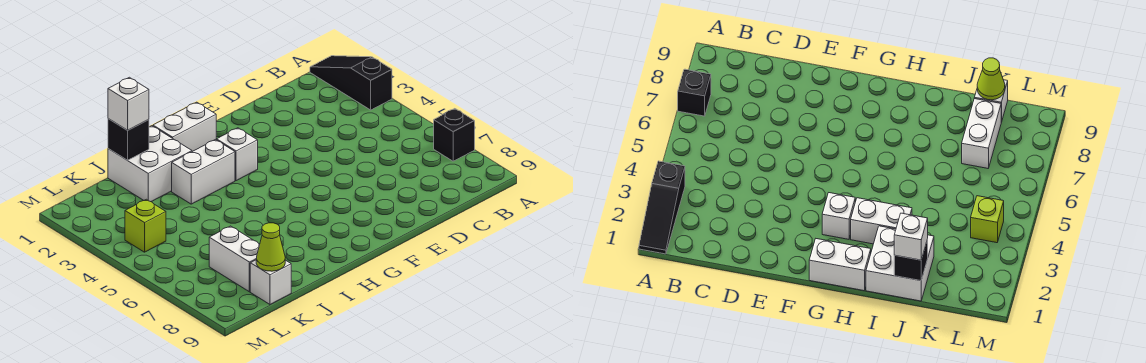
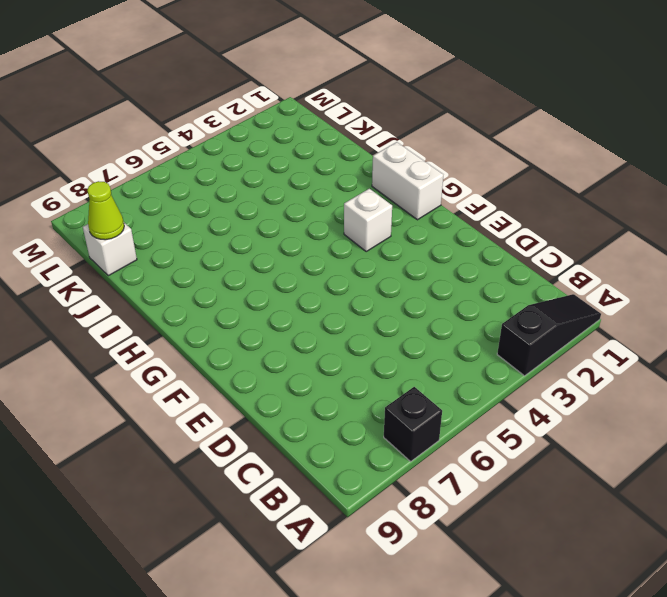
none -> white brick H3:I3 level 1
none -> white brick I1:J2 level 1
none -> white brick K7:K8 level 1

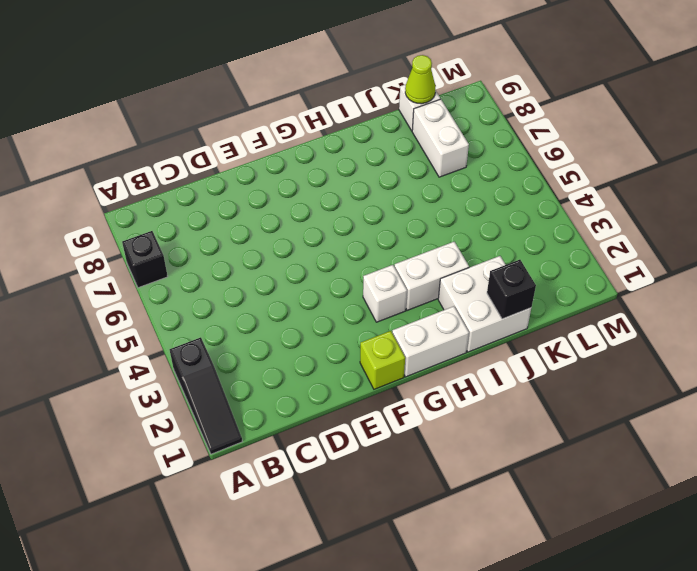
lime brick F1 level 1 -> lime brick L4 level 1
none -> white brick J1 level 3

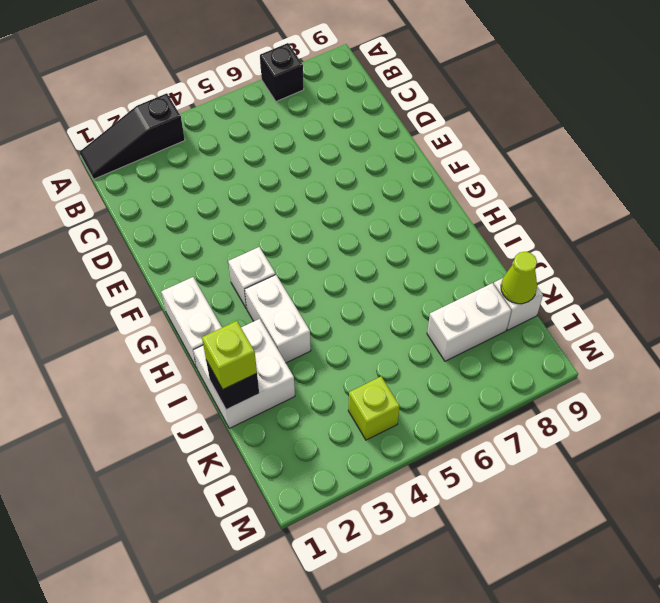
lime brick J1 level 3 -> white brick J1 level 3

